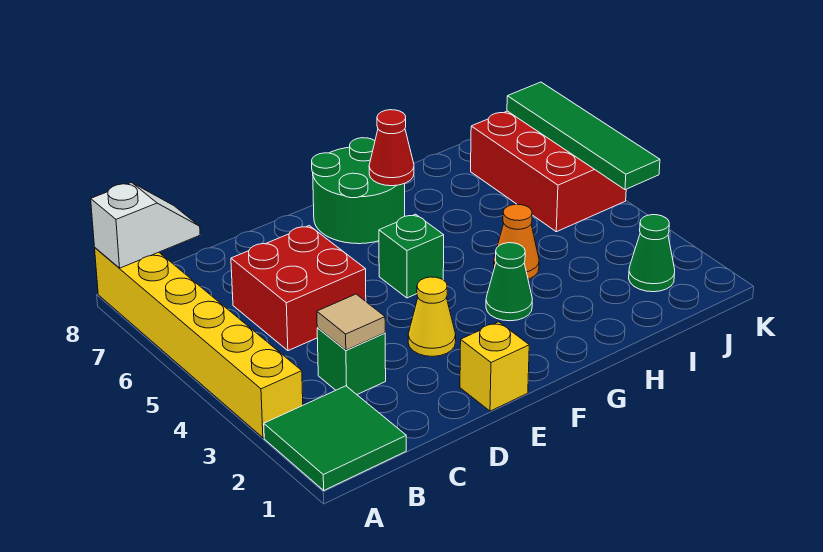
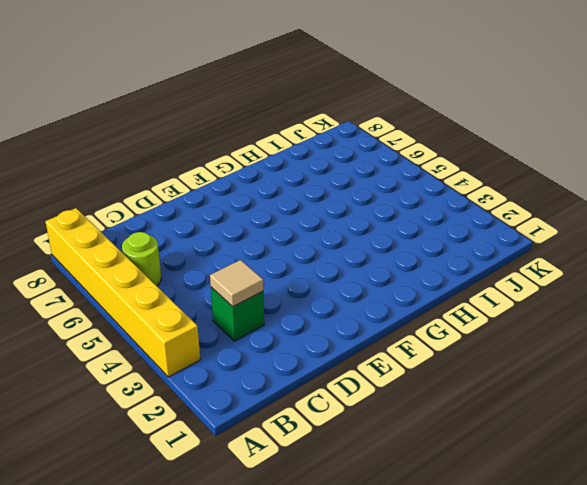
lime round brick B6 level 1 -> none
none -> green tile A1:B2 level 1
none -> red brick C5:D6 level 1
none -> yellow brick E1 level 1

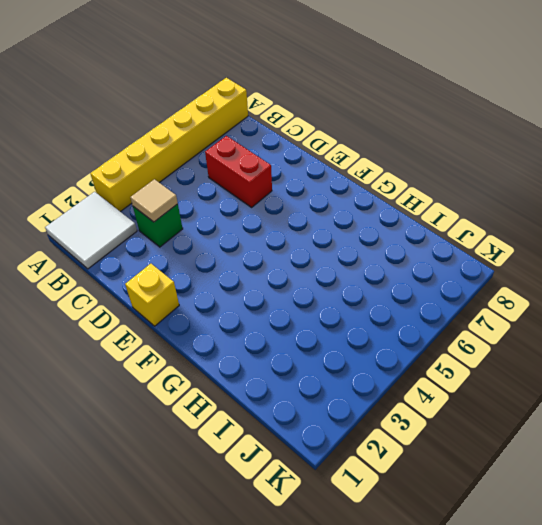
white tile A1:B2 level 1 -> green tile A1:B2 level 1
red brick C6:D6 level 1 -> red brick C5:D6 level 1
none -> yellow cone E3 level 1
none -> green brick F5 level 1
none -> green round brick F7:G8 level 1

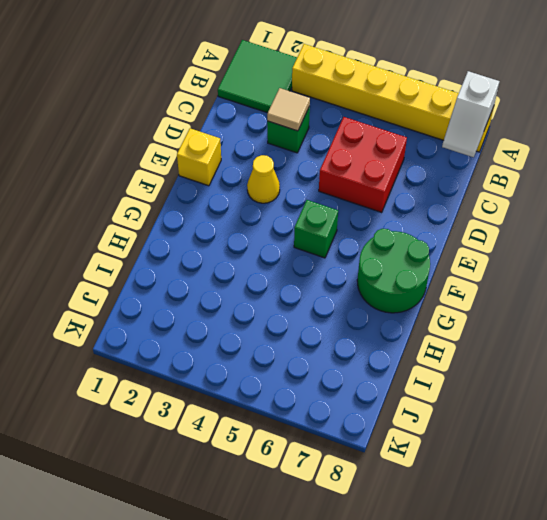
none -> green cone G3 level 1
none -> orange cone H4 level 1
none -> green cone J2 level 1

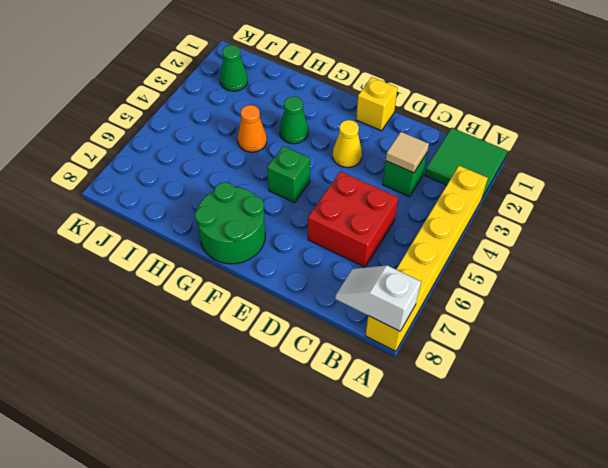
none -> red brick J5:K7 level 1
none -> red cone G7 level 2
none -> green tile K4:K7 level 2

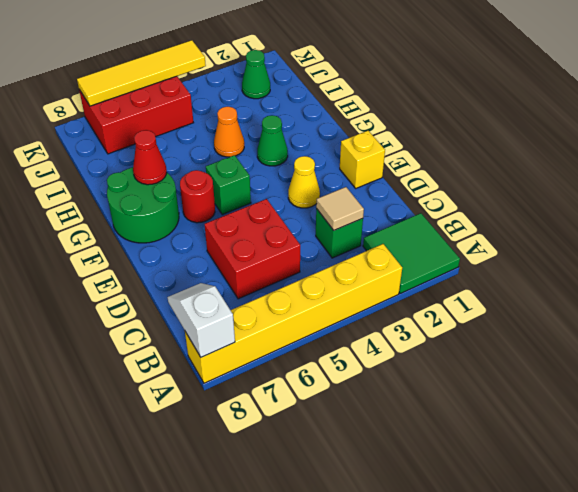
red round brick F6 level 1 -> none
yellow tile K4:K7 level 2 -> green tile K4:K7 level 2

